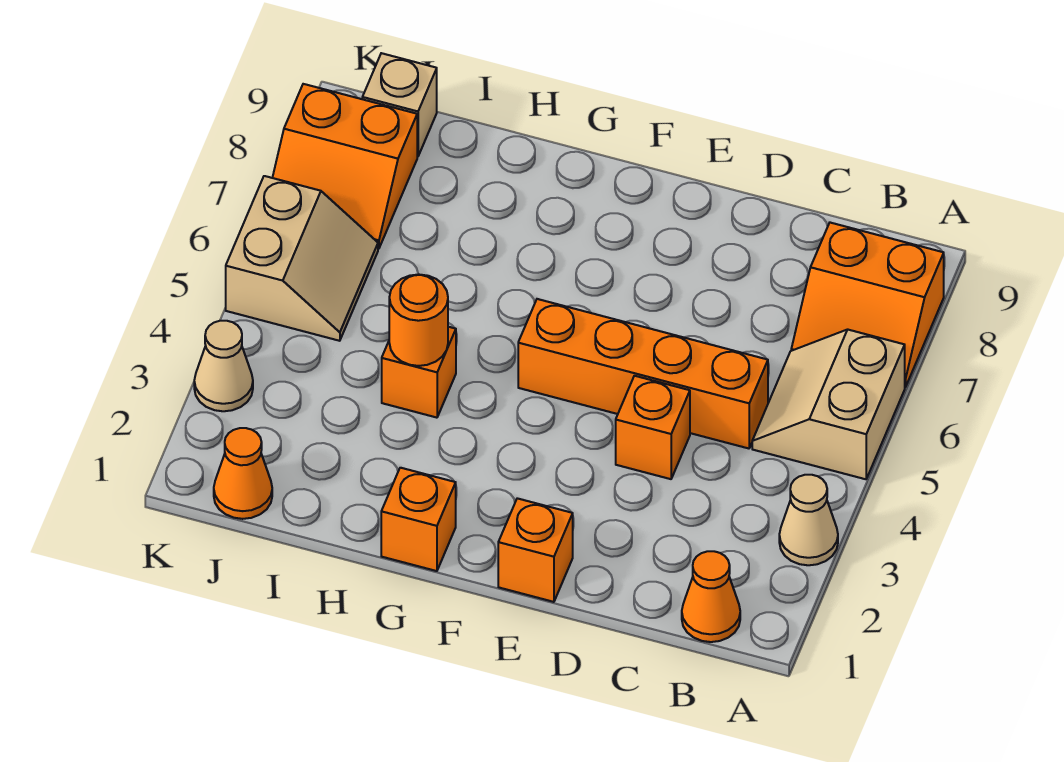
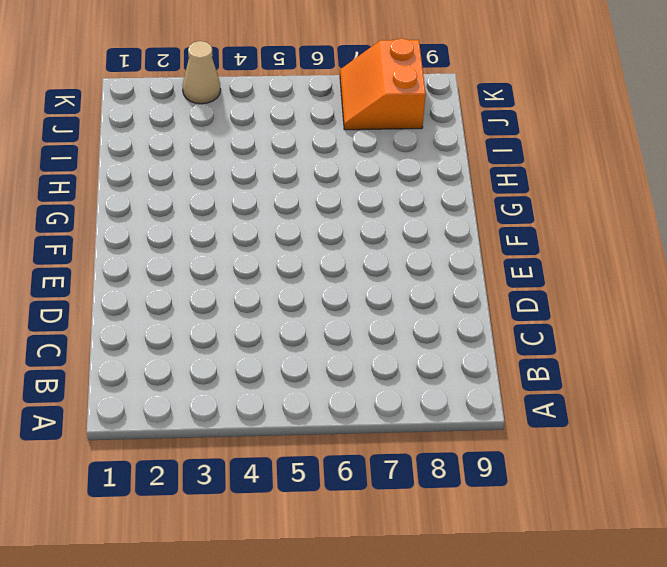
none -> tan cone A3 level 1
none -> tan slope A5:B6 level 1 top A
none -> orange slope A7:B8 level 1 top 8

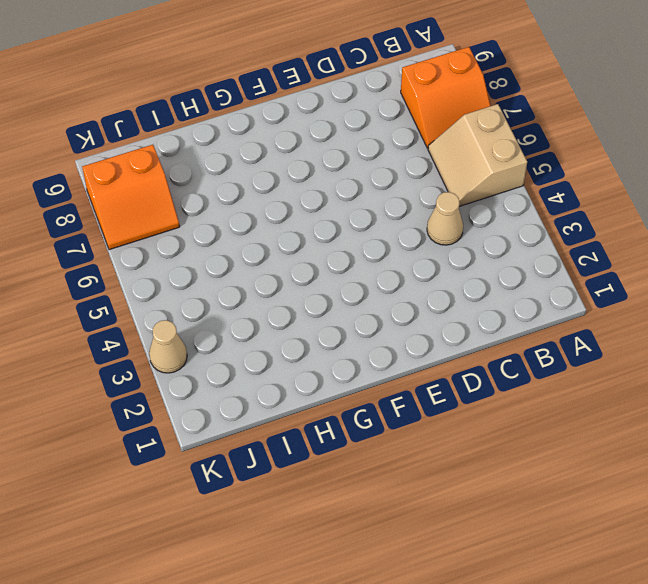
tan cone C4 level 1 -> tan cone A3 level 1
none -> orange cone B1 level 1
none -> orange brick C5:F5 level 1
none -> orange brick D4 level 1

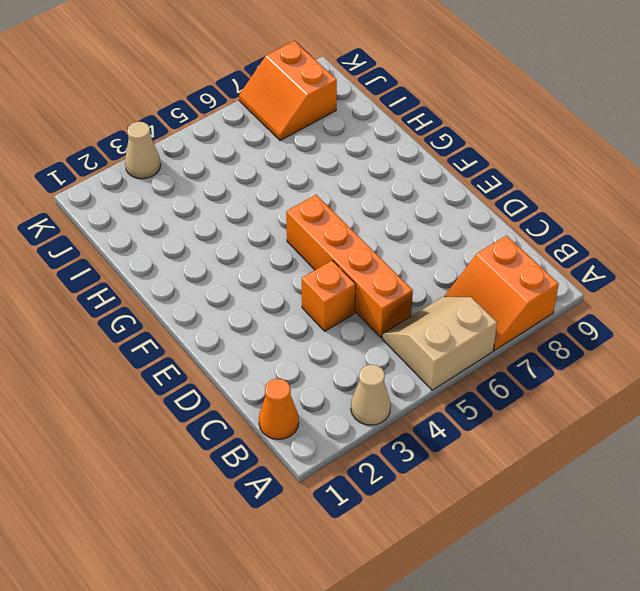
none -> orange brick E1 level 1
none -> orange brick G1 level 1
none -> orange brick H4 level 1

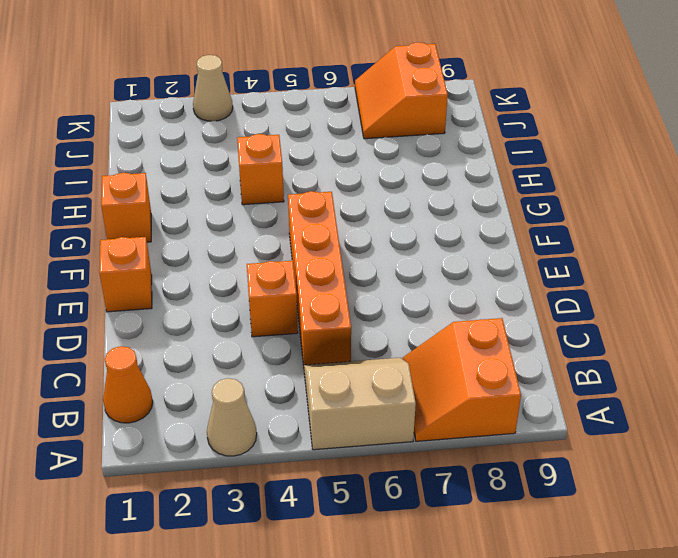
none -> orange cone J1 level 1
none -> tan slope J5:K6 level 1 top K
none -> tan brick J9 level 1

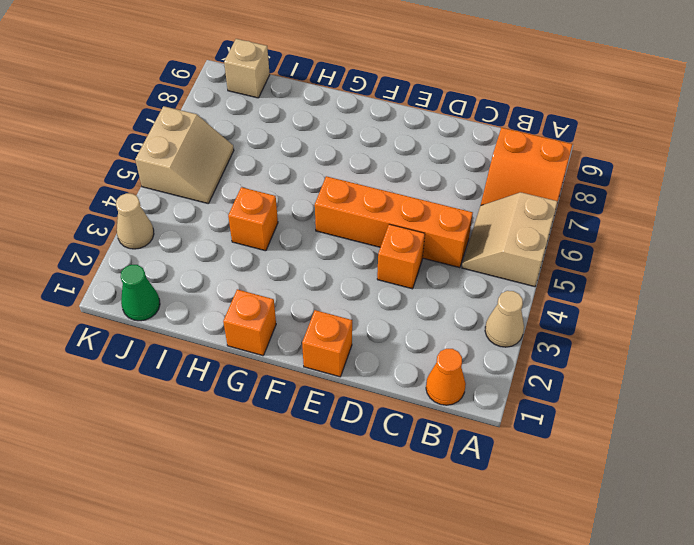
green cone J1 level 1 -> orange cone J1 level 1
none -> orange slope J7:K8 level 1 top 8
none -> orange round brick H4 level 2

